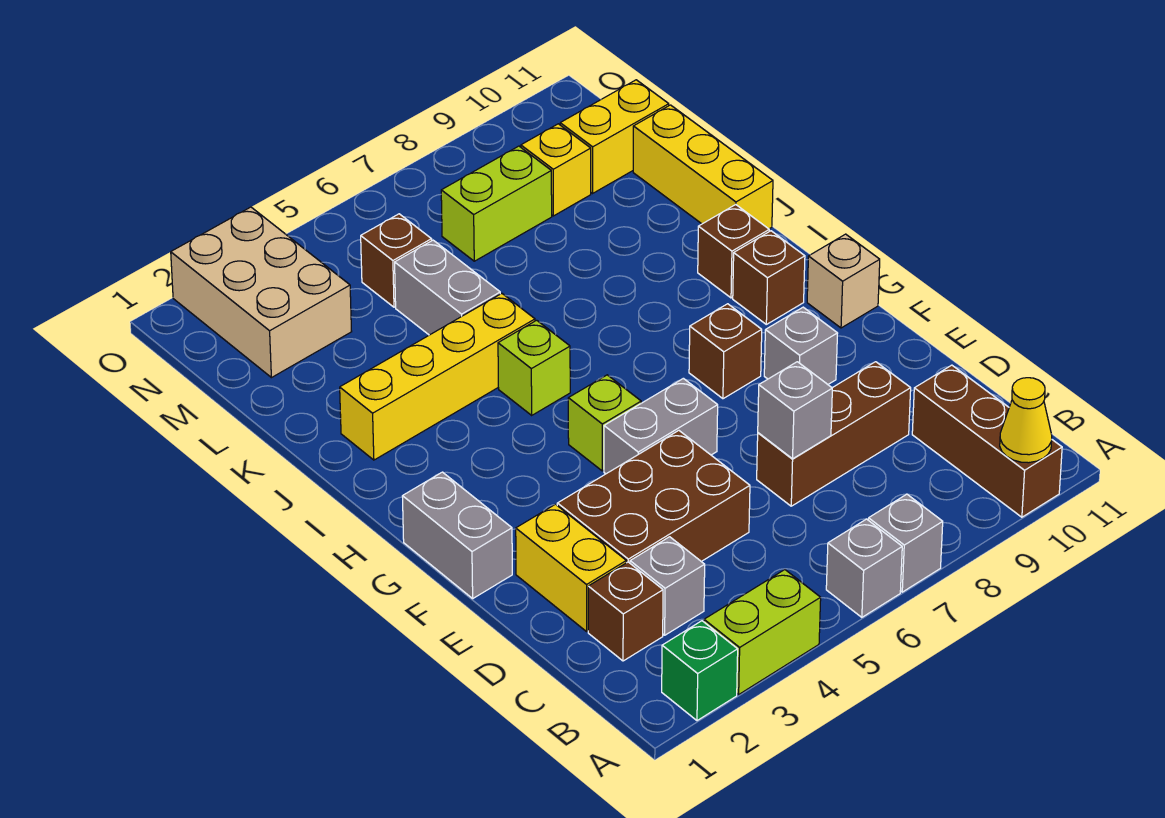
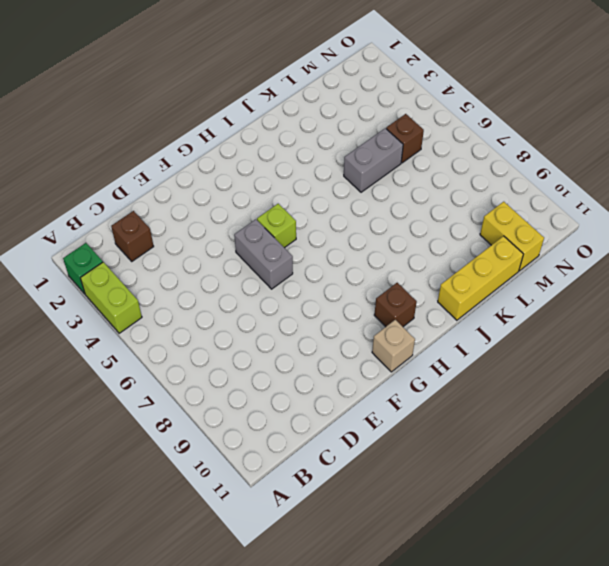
none -> grey brick A6 level 1
none -> grey brick A7 level 1
none -> brown brick A10:C10 level 1

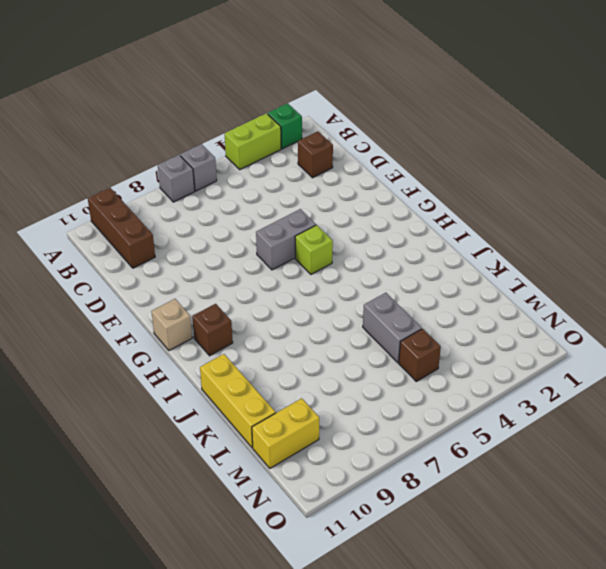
none -> grey brick C3 level 1
none -> yellow brick D2:E2 level 1
none -> brown brick D3:E5 level 1

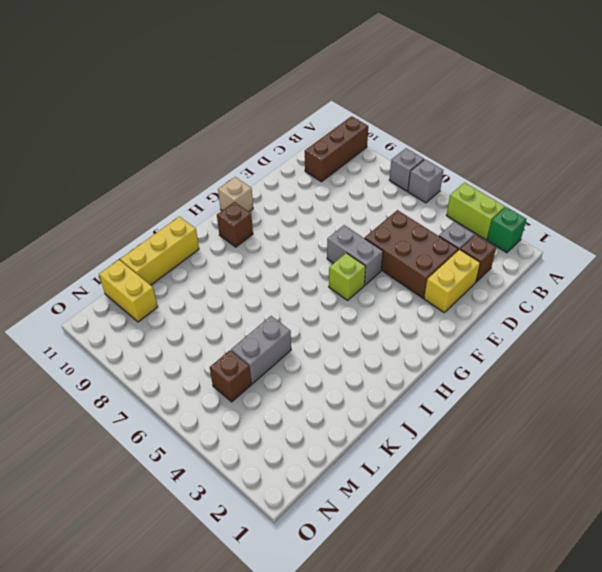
none -> brown brick D7:D9 level 1
none -> grey brick F1:G1 level 1
none -> grey brick F9 level 1

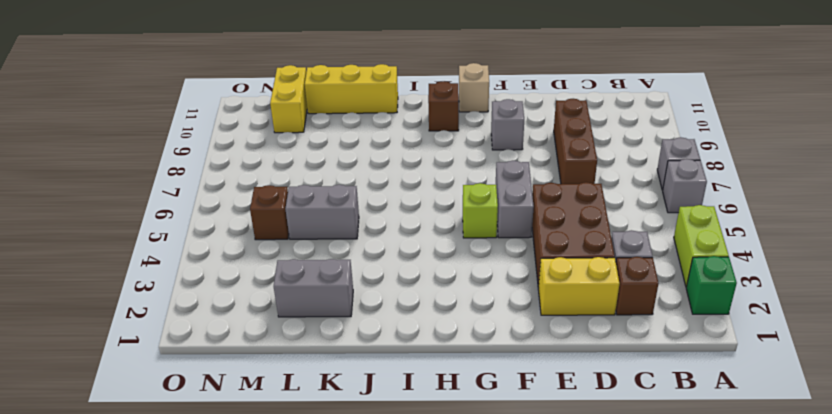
grey brick K2:L2 level 1 -> grey brick F1:G1 level 1
none -> brown brick A10:C10 level 1
none -> brown brick G8 level 1
none -> lime brick I5 level 1

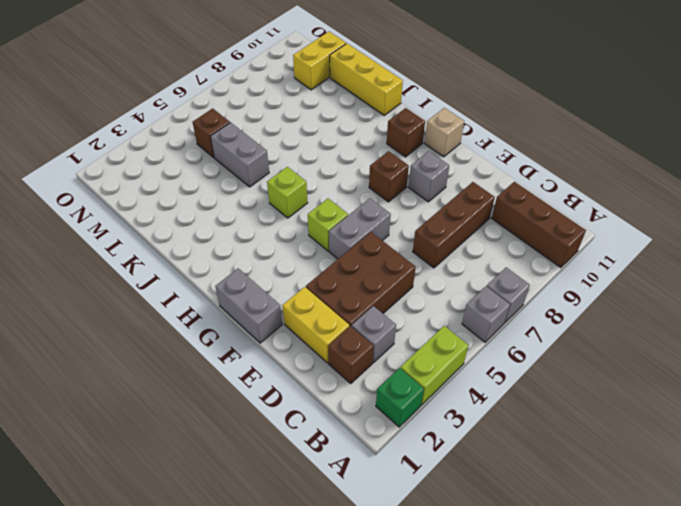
none -> brown brick I10 level 1
none -> yellow brick J2:J5 level 1
none -> tan brick M2:O3 level 1

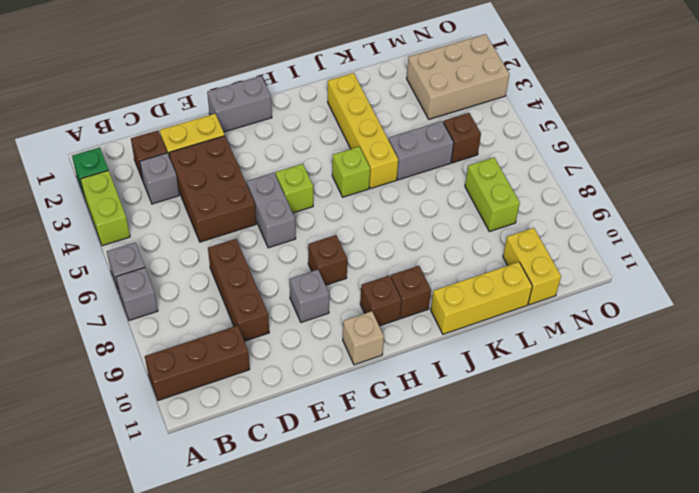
none -> yellow brick M9 level 1
none -> yellow cone A10 level 2
none -> grey brick D7 level 2

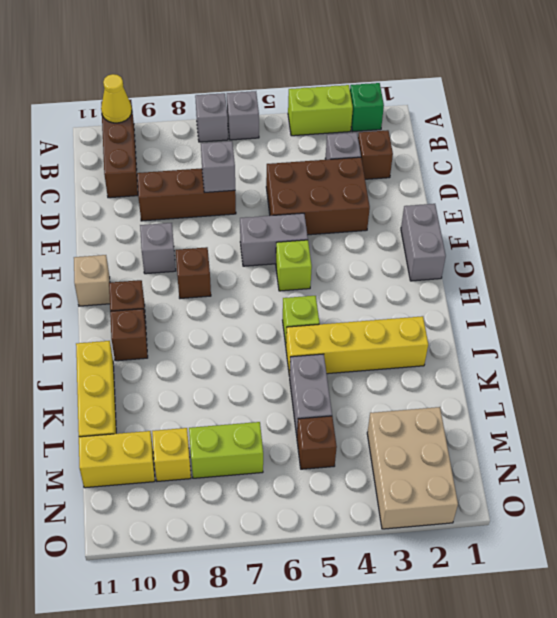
none -> yellow brick D2:E2 level 1

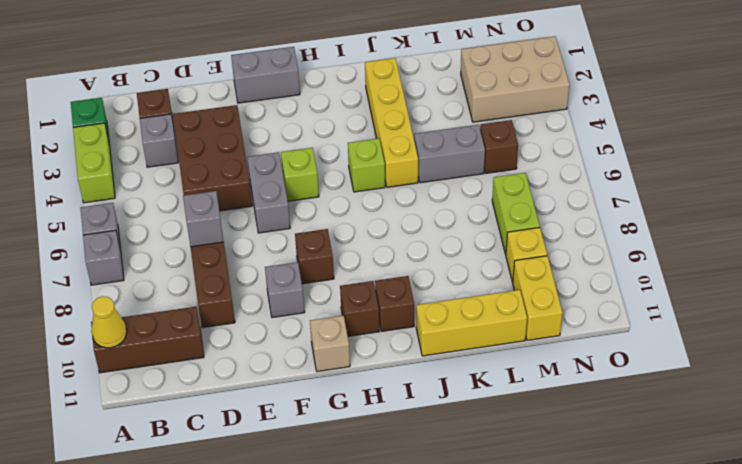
none -> yellow brick D2:E2 level 1

